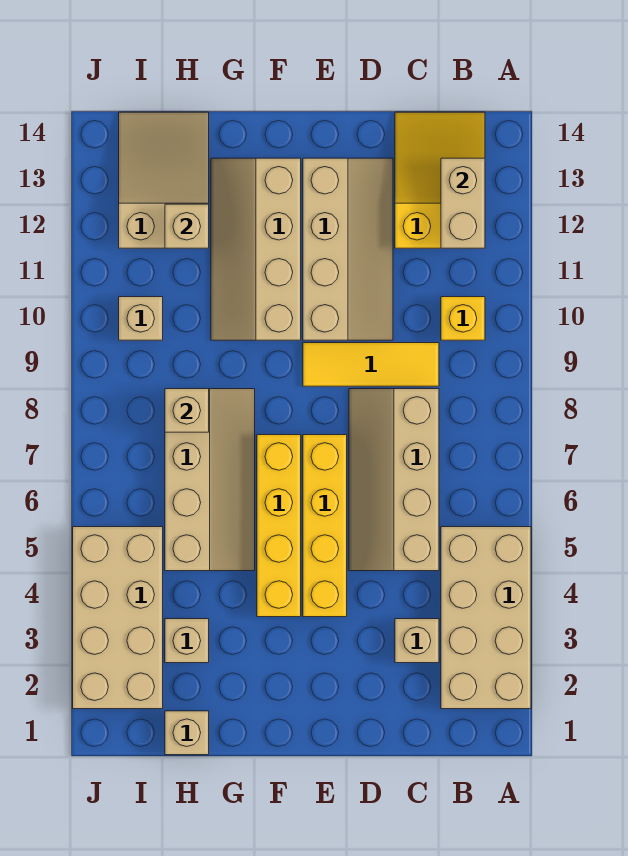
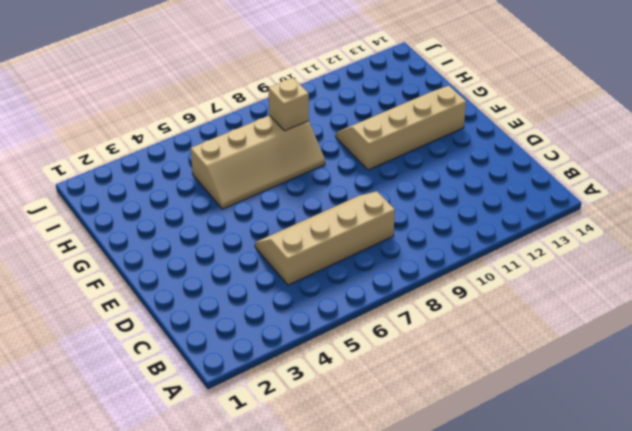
none -> tan brick A2:B5 level 1
none -> yellow brick B10 level 1
none -> yellow slope B12:C14 level 1 top 12

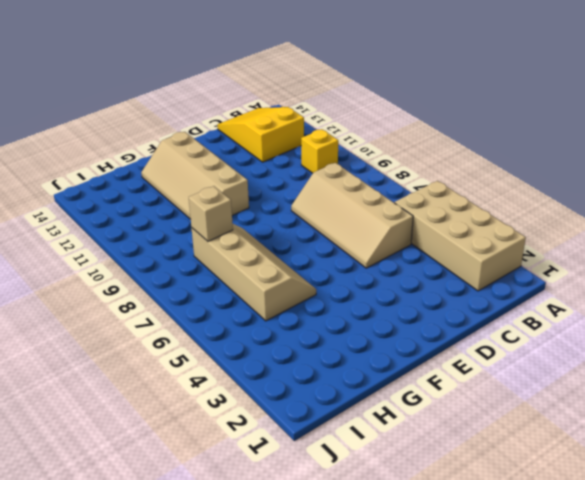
none -> tan brick C3 level 1
none -> yellow tile C9:E9 level 1
none -> tan slope D10:E13 level 1 top E

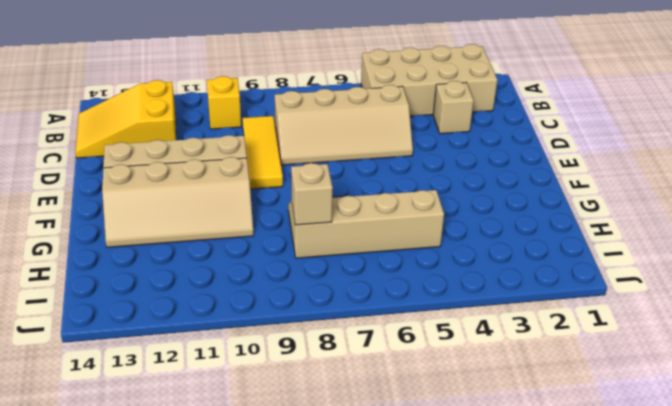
none -> yellow brick E4:E7 level 1
none -> yellow brick F4:F7 level 1
none -> tan brick H1 level 1

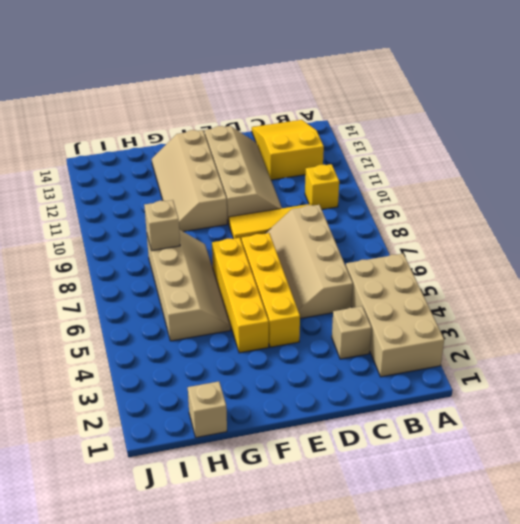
none -> tan brick H3 level 1
none -> tan slope H12:I14 level 1 top 12
none -> tan brick I2:J5 level 1

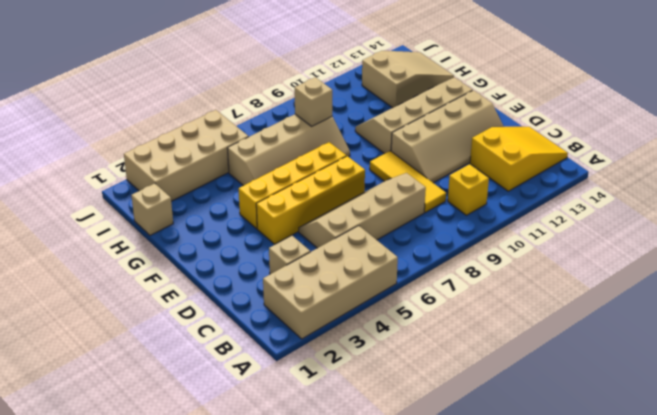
none -> tan brick H3 level 1
none -> tan brick I10 level 1
none -> tan brick B12:B13 level 2

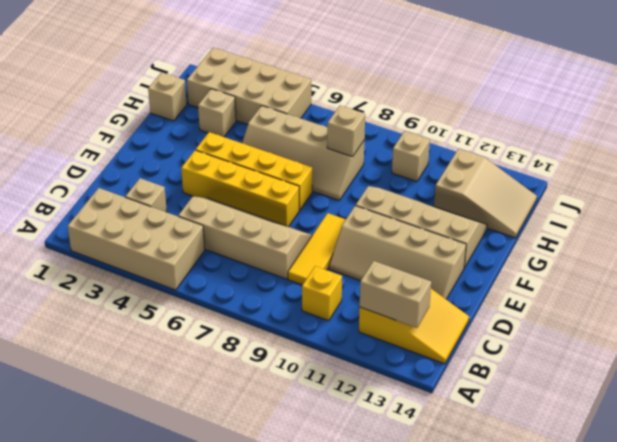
none -> tan brick H12 level 2

